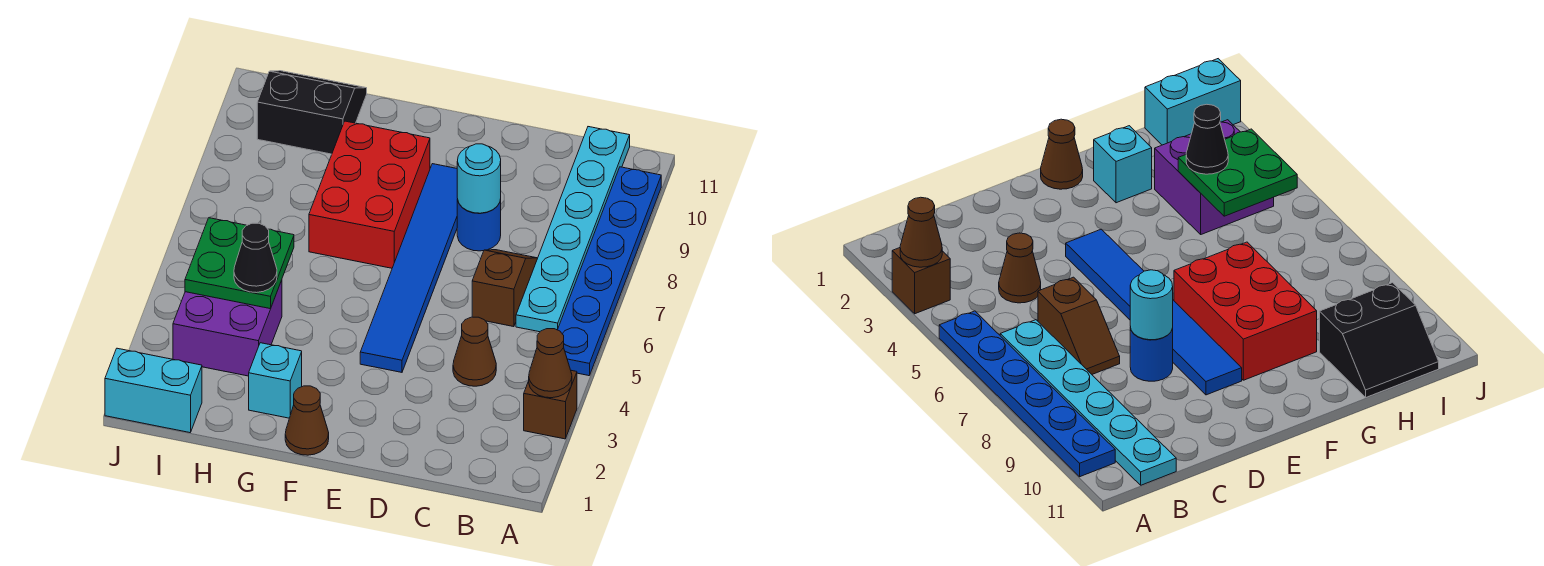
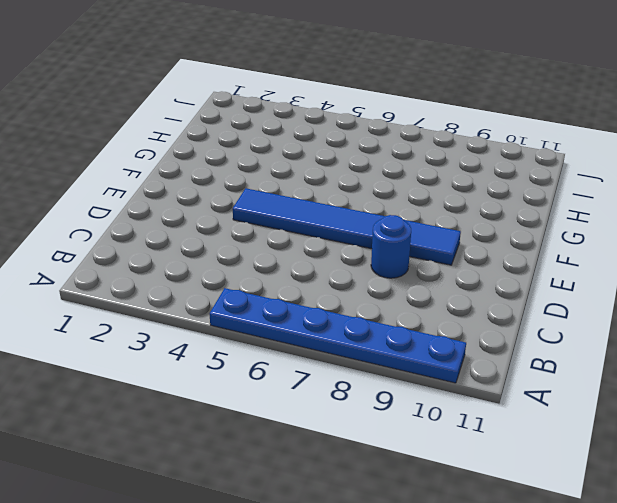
none -> brown brick A3 level 1
none -> cyan plate B6:B11 level 1
none -> brown cone C4 level 1

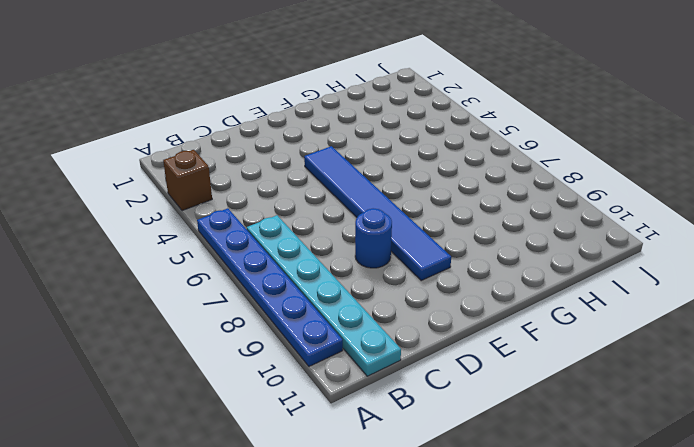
none -> brown cone C4 level 1
none -> brown slope C6:C7 level 1 top 6
none -> brown cone F1 level 1

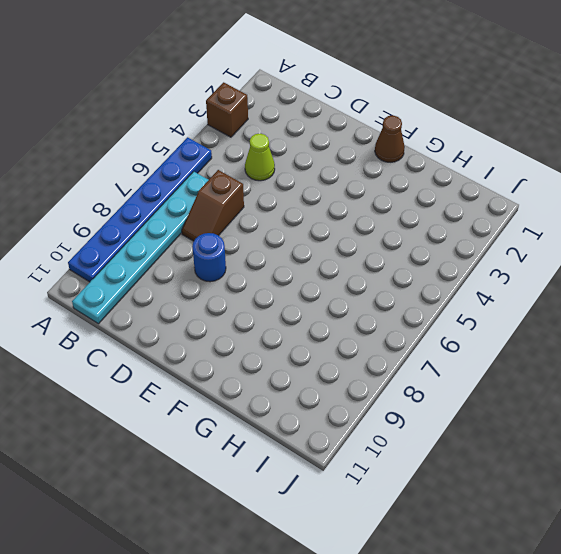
lime cone C4 level 1 -> brown cone C4 level 1
none -> blue tile E4:E9 level 1
none -> red brick F7:G9 level 1
none -> cyan brick G2 level 1

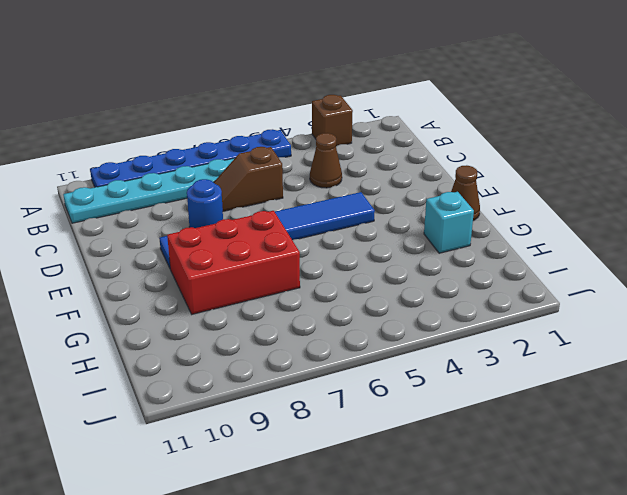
none -> purple brick H3:I4 level 1
none -> black slope H10:I11 level 1 top 10
none -> cyan brick I1:J1 level 1

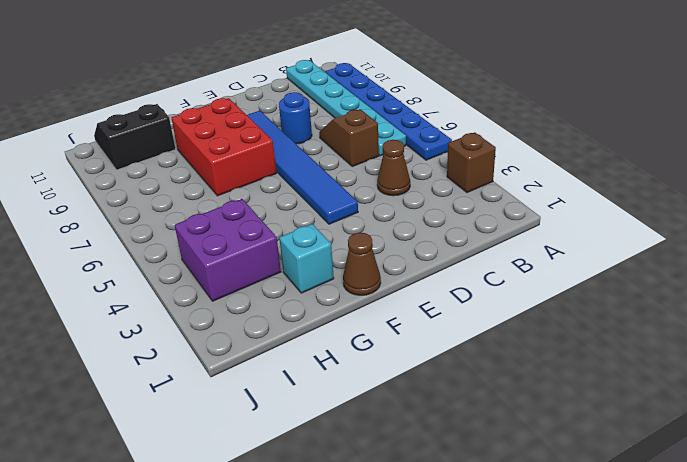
none -> cyan brick I1:J1 level 1
none -> brown cone A3 level 2
none -> cyan round brick D8 level 2

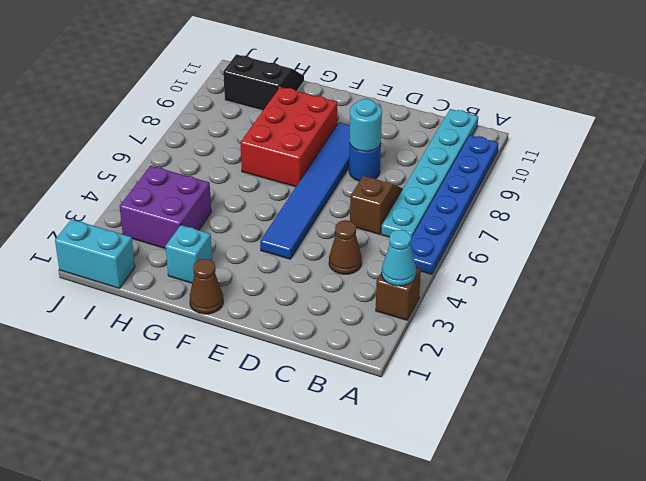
cyan cone A3 level 2 -> brown cone A3 level 2
none -> green plate H4:I5 level 2
none -> black cone H4 level 3

